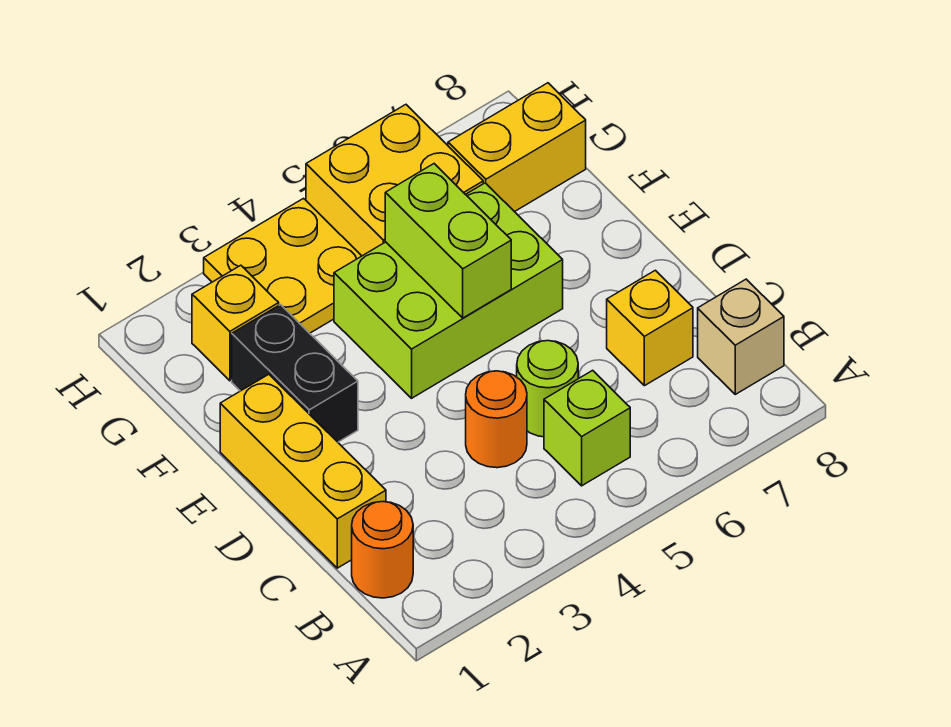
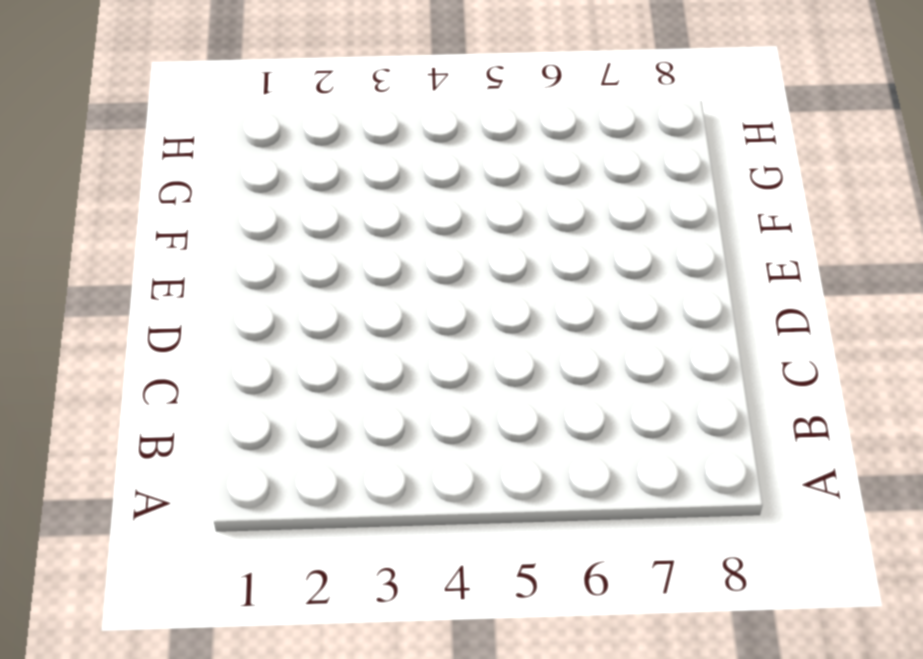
none -> orange round brick B1 level 1
none -> lime brick B5 level 1
none -> tan brick B8 level 1

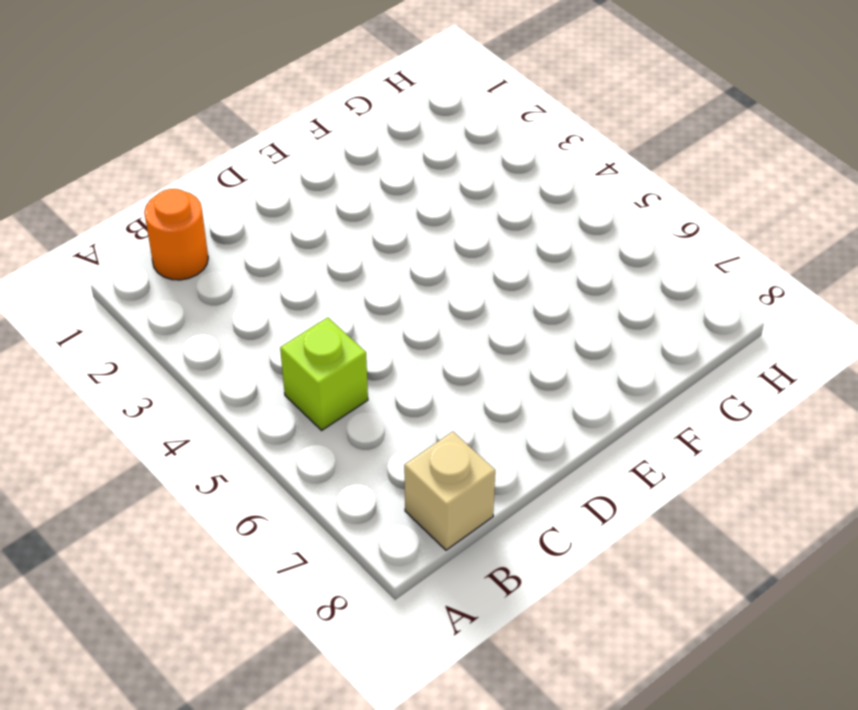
none -> yellow brick C1:E1 level 1
none -> orange round brick C4 level 1
none -> lime round brick C5 level 1

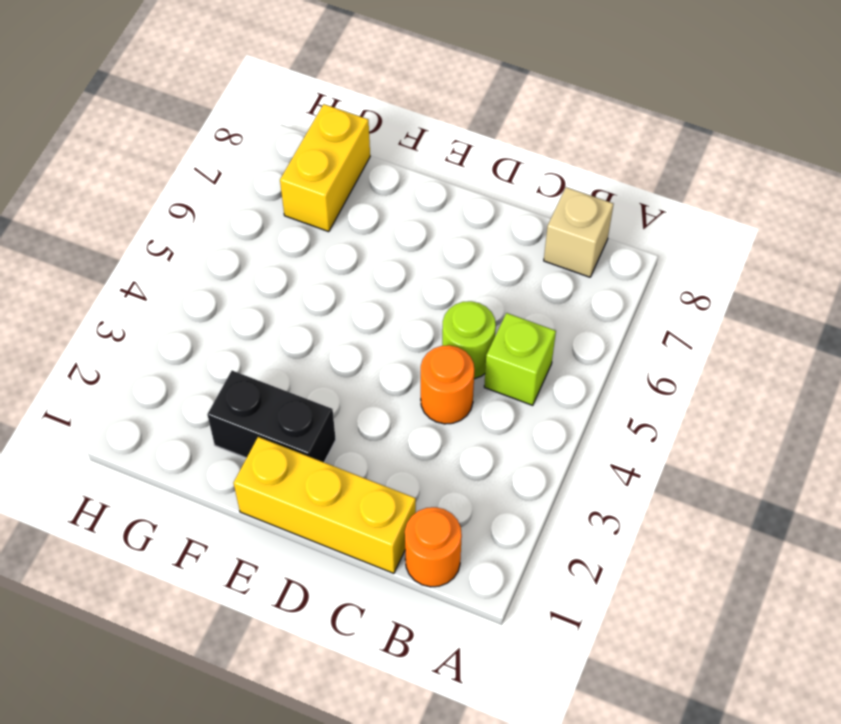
none -> yellow brick C7 level 1
none -> lime brick E4:F6 level 1
none -> yellow brick G2 level 1

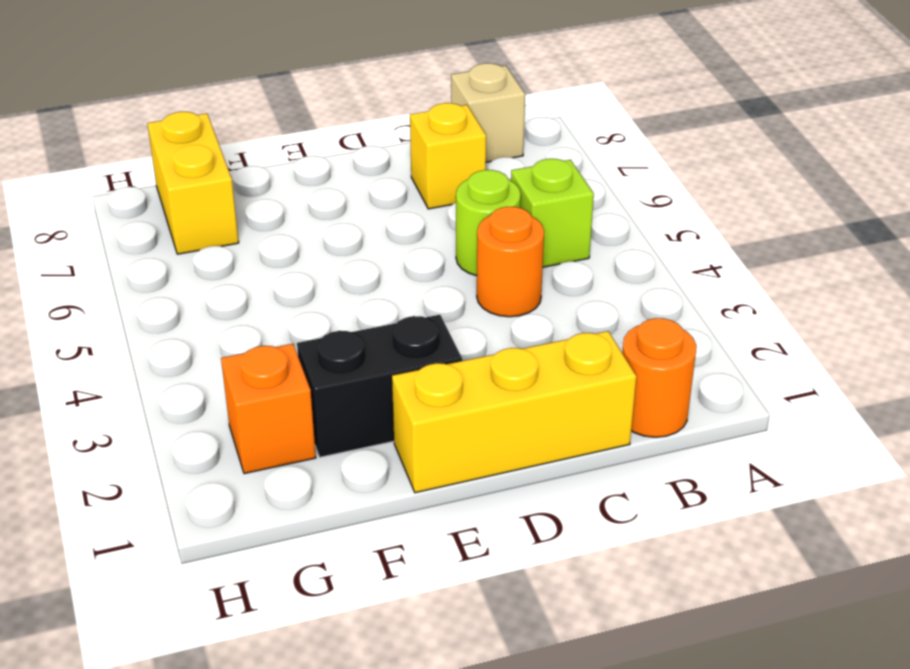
orange brick G2 level 1 -> yellow brick G2 level 1
none -> lime brick E4:F6 level 1
none -> yellow plate G3:H4 level 1
none -> yellow brick G5:H6 level 1

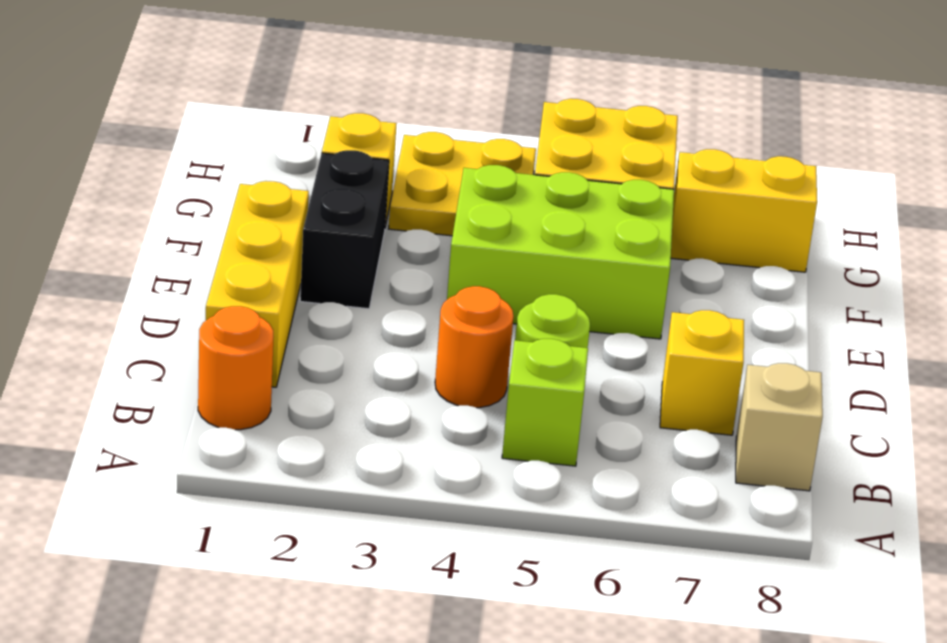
none -> lime brick E5:F5 level 2

